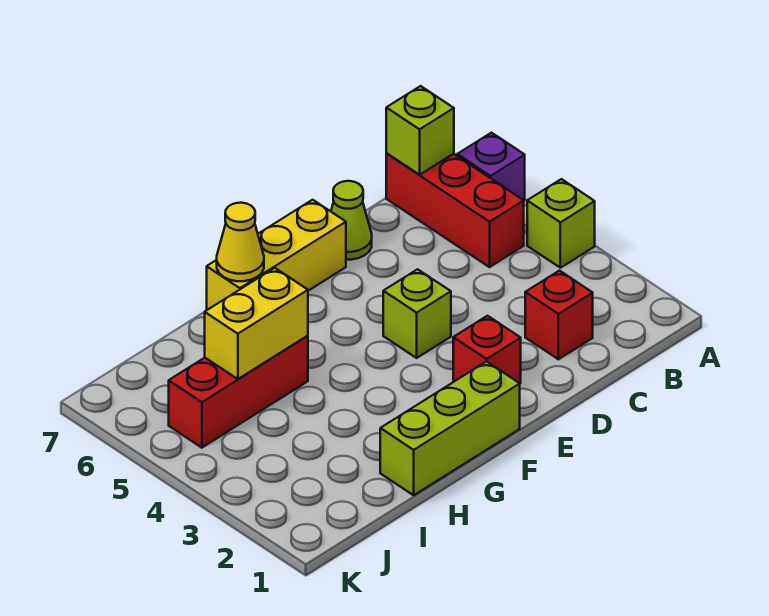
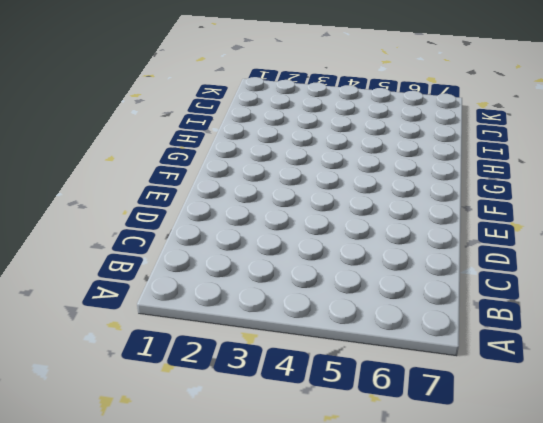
none -> lime brick A4 level 1
none -> purple brick A6 level 1
none -> red brick B5:B7 level 1

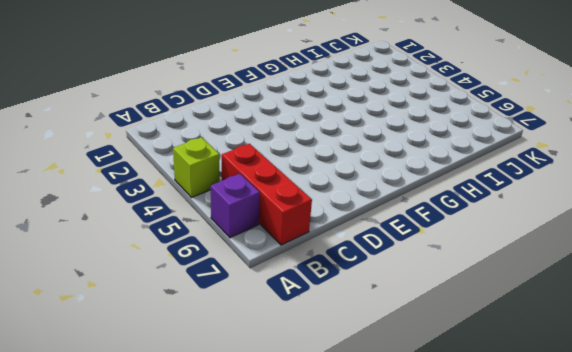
none -> red brick C2 level 1
none -> lime cone D7 level 1
none -> red brick E2 level 1

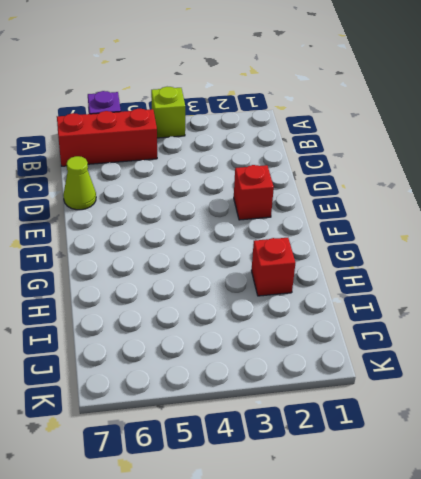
red brick H2 level 1 -> red brick C2 level 1
none -> lime brick E4 level 1
none -> yellow brick E7:G7 level 1
none -> lime brick F1:H1 level 1

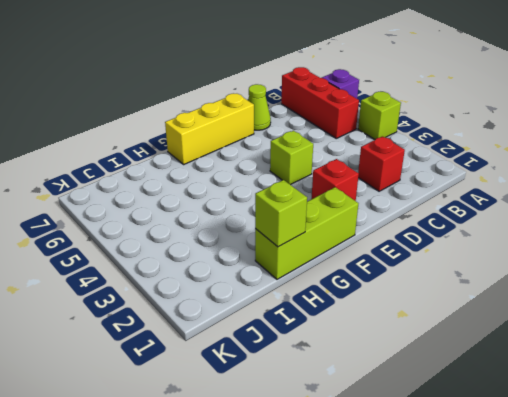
lime brick H1 level 2 -> lime brick B7 level 2
none -> red brick H5:J5 level 1
none -> yellow cone G7 level 2
none -> yellow brick H5:I5 level 2

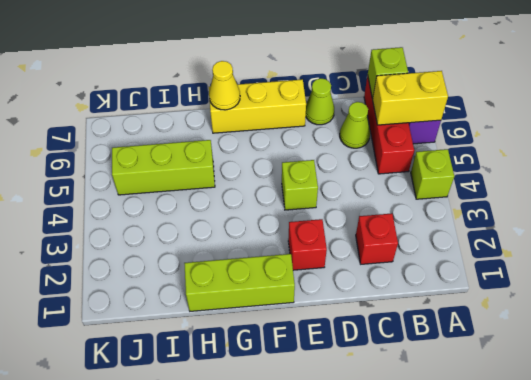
yellow brick A6:B6 level 2 -> yellow brick H5:I5 level 2
lime cone C6 level 1 -> none
lime brick H5:J5 level 1 -> red brick H5:J5 level 1

